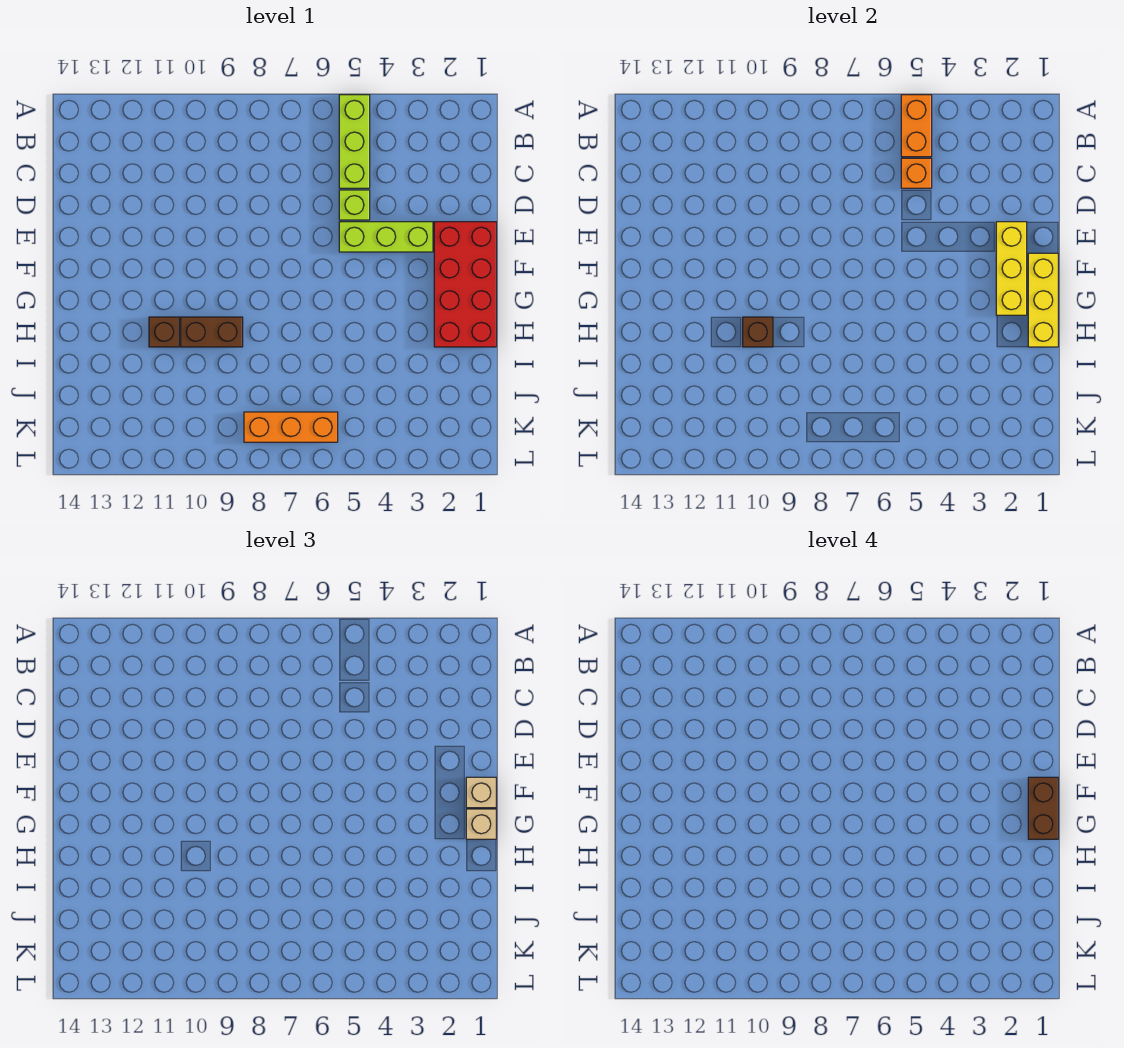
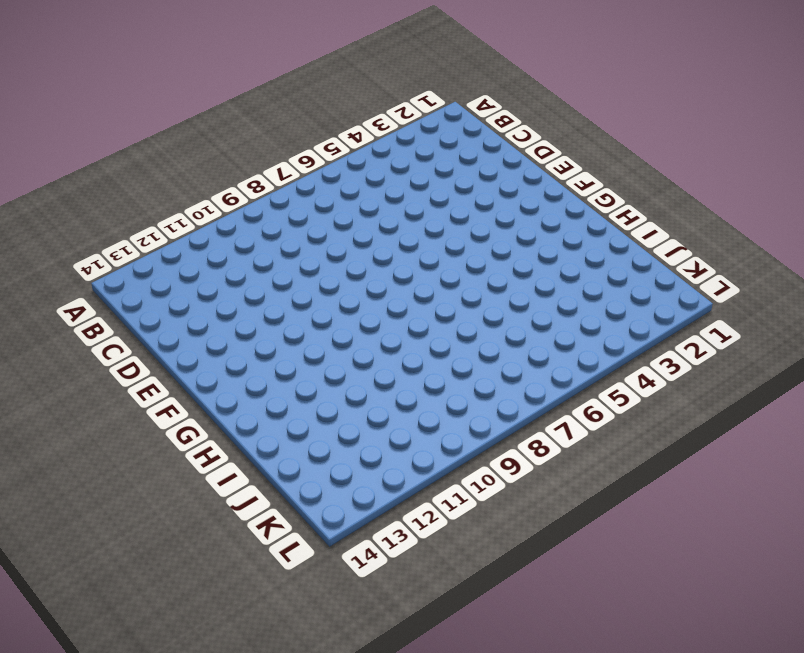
none -> lime brick A5:C5 level 1
none -> lime brick D5 level 1
none -> red brick E1:H2 level 1

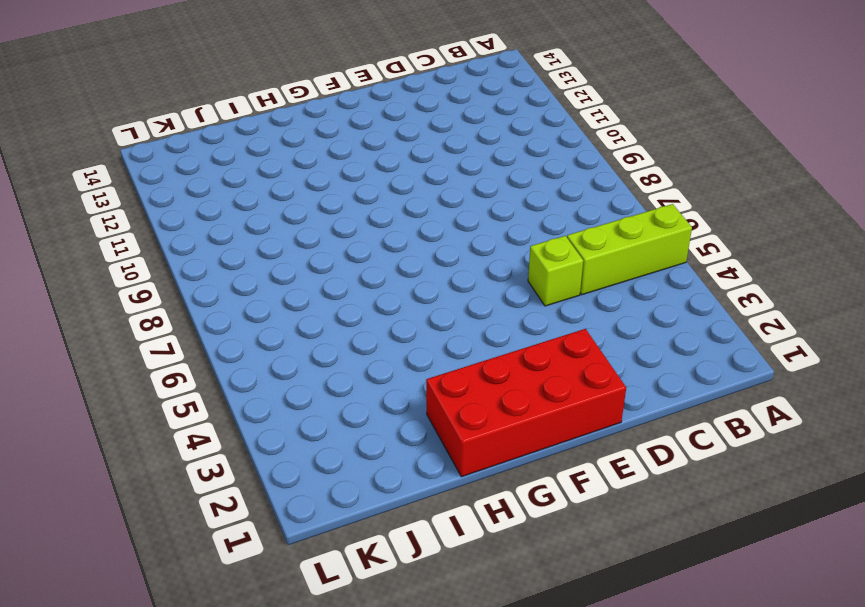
none -> lime brick E3:E5 level 1
none -> brown brick H9:H10 level 1
none -> brown brick H11 level 1

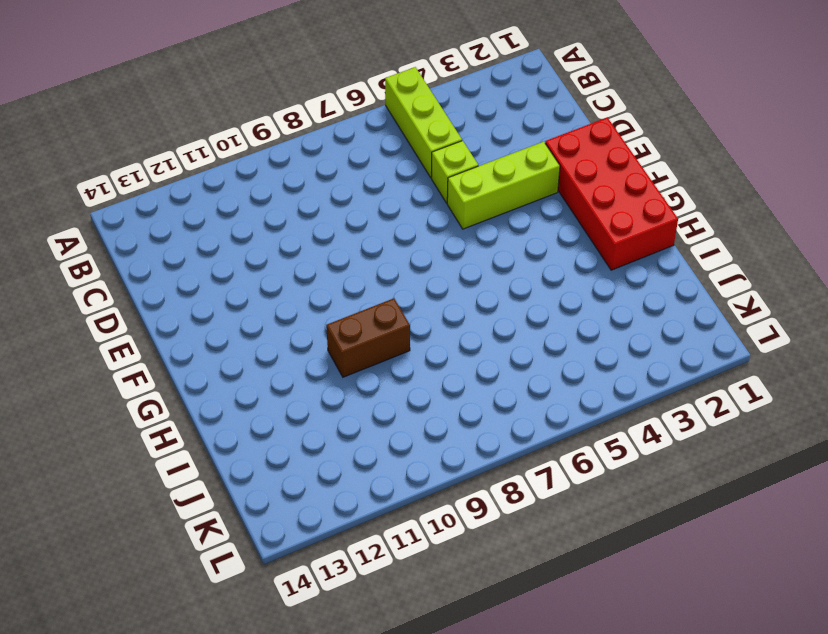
none -> brown brick H11 level 1
none -> orange brick K6:K8 level 1
none -> orange brick A5:B5 level 2

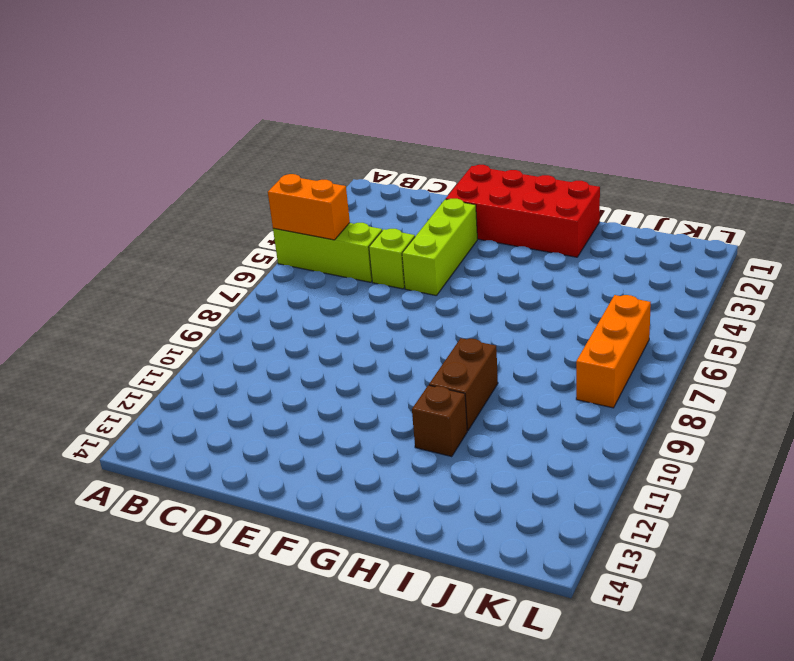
none -> orange brick C5 level 2
none -> yellow brick E2:G2 level 2
none -> yellow brick F1:H1 level 2

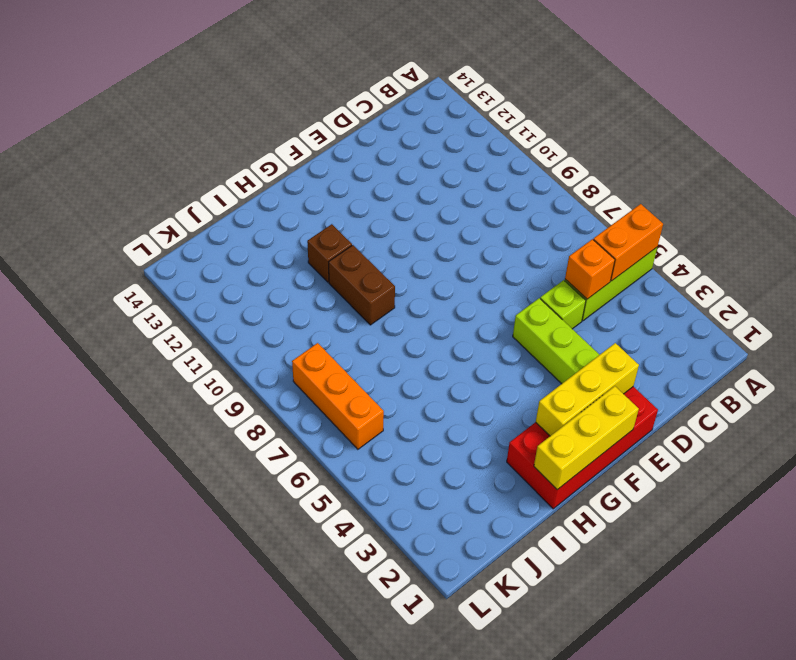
none -> brown brick H10 level 2
none -> tan brick F1 level 3
none -> tan brick G1 level 3

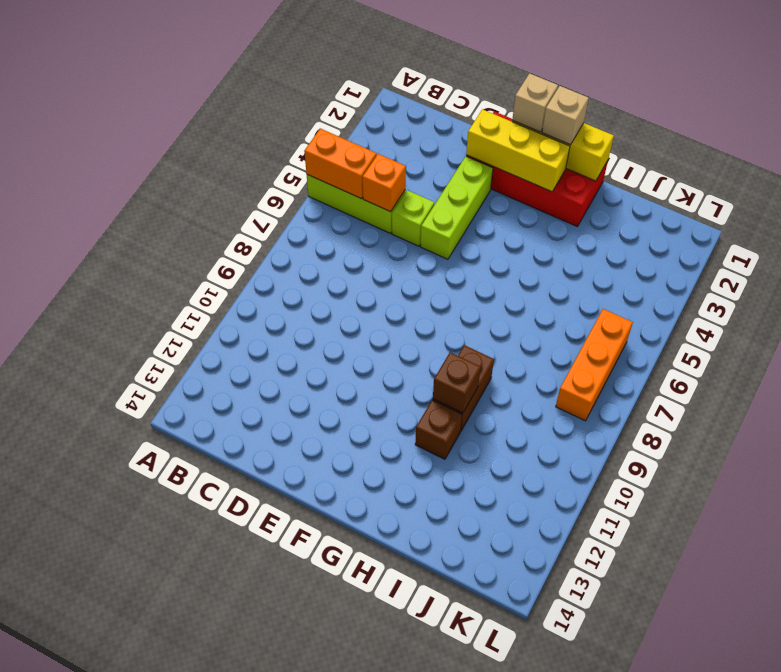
none -> brown brick F1:G1 level 4

